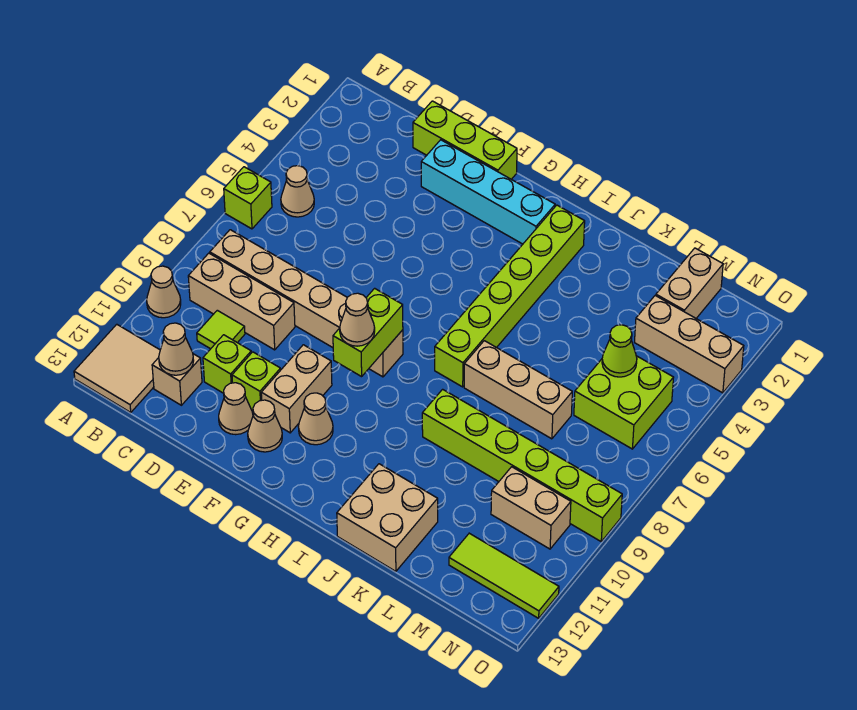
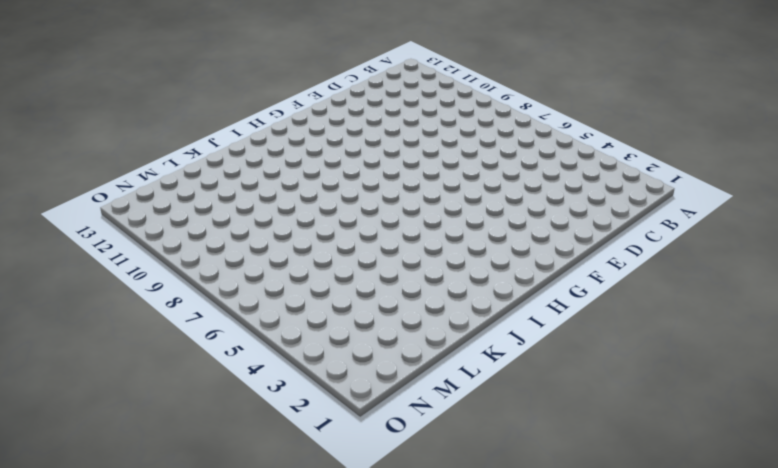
none -> lime brick A6 level 1
none -> tan cone A10 level 1
none -> tan tile A12:B13 level 1

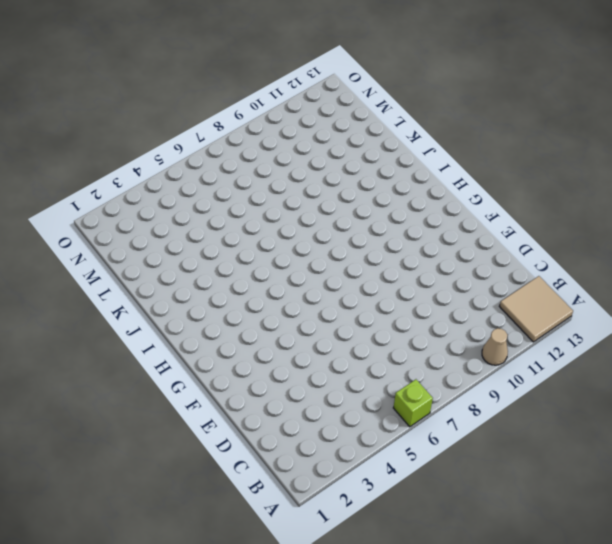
none -> tan cone B5 level 1
none -> tan brick B8:G8 level 1
none -> tan brick B9:D9 level 1

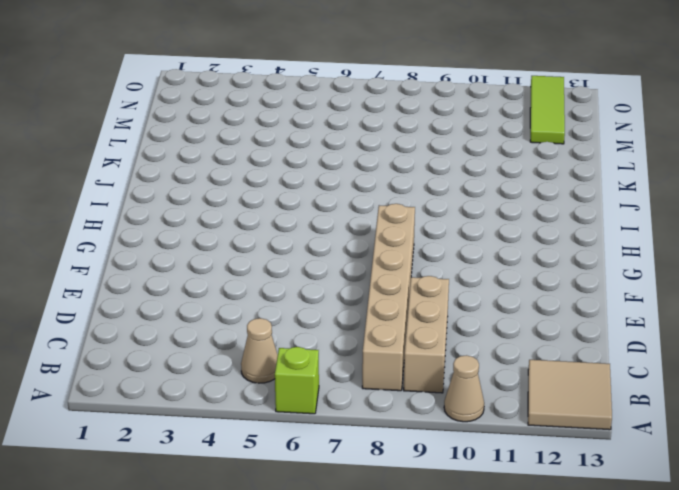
none -> lime tile C10 level 1
none -> tan brick C12 level 1
none -> lime brick D1:F1 level 1

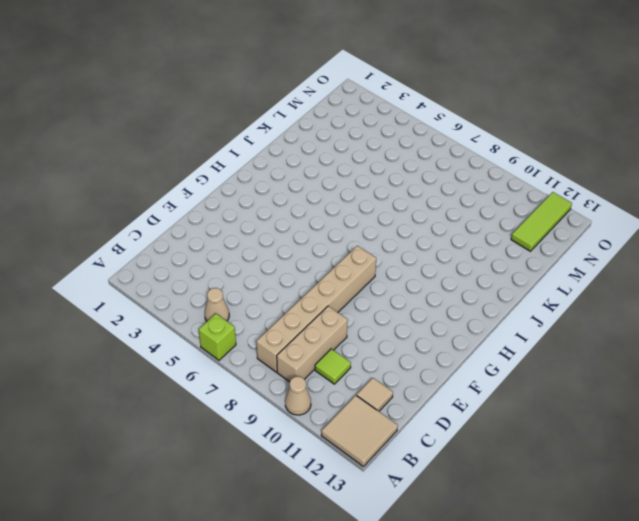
tan tile C12 level 1 -> tan brick C12 level 1
none -> lime brick D1:F1 level 1
none -> lime brick D11 level 1
none -> cyan brick E2:H2 level 1

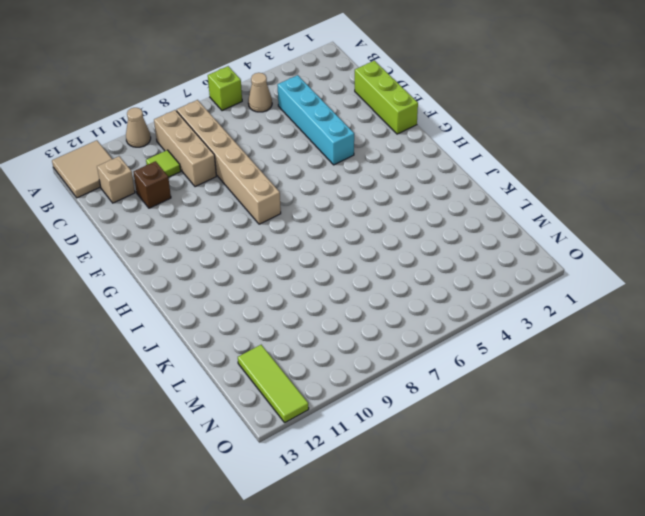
cyan brick C4:F4 level 1 -> cyan brick E2:H2 level 1
brown brick D11 level 1 -> lime brick D11 level 1
none -> lime brick E11 level 1
none -> tan cone E12 level 1
none -> tan brick F10:F11 level 1

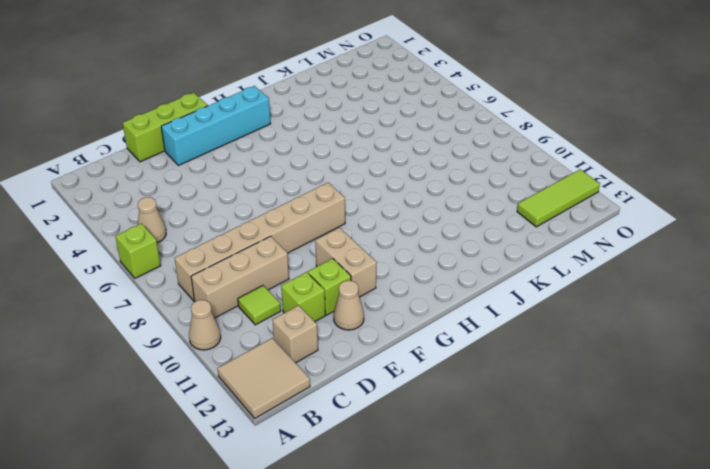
none -> tan cone F12 level 1
none -> tan cone G11 level 1
none -> lime brick I2:I7 level 1

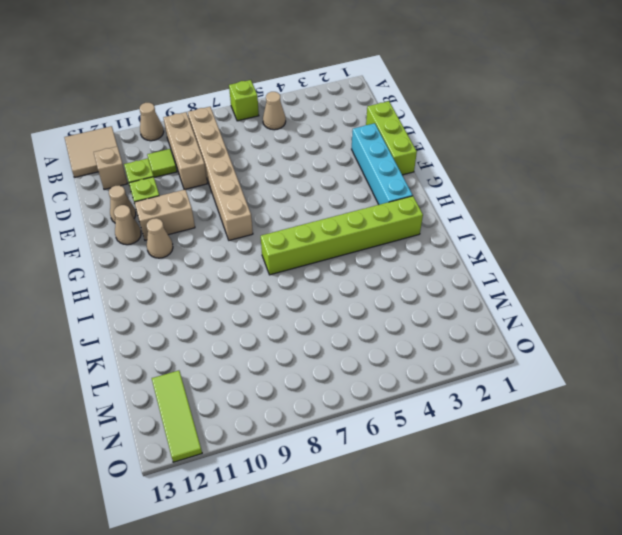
none -> tan brick J7:L7 level 1
none -> lime brick J9:O9 level 1
none -> tan brick J12:K13 level 1

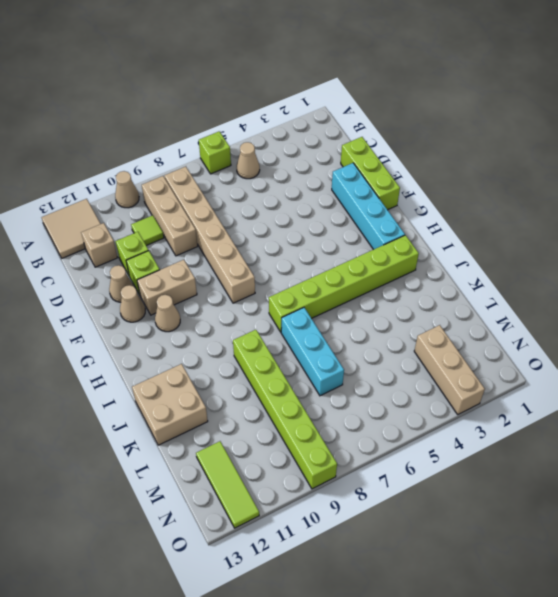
cyan brick J7:L7 level 1 -> tan brick J7:L7 level 1
none -> tan brick M1:M2 level 1
none -> lime brick M5:N6 level 1
none -> tan brick M10:N10 level 1

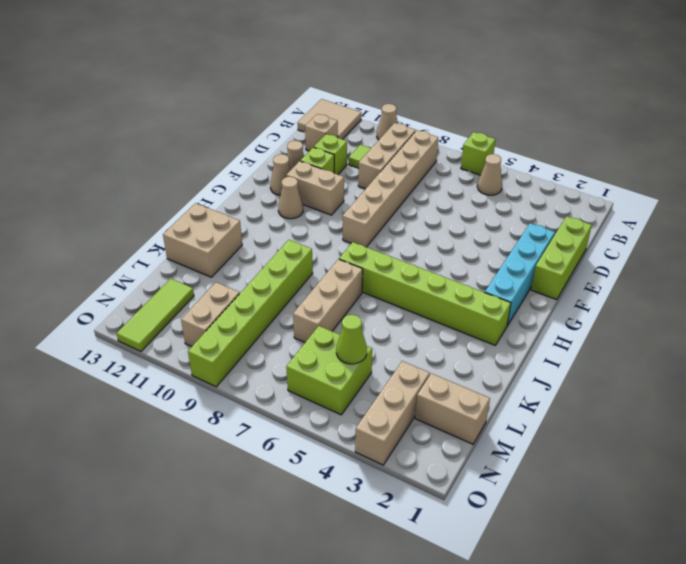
none -> tan cone C12 level 2
none -> lime brick G8:G9 level 2
none -> tan cone G9 level 3

